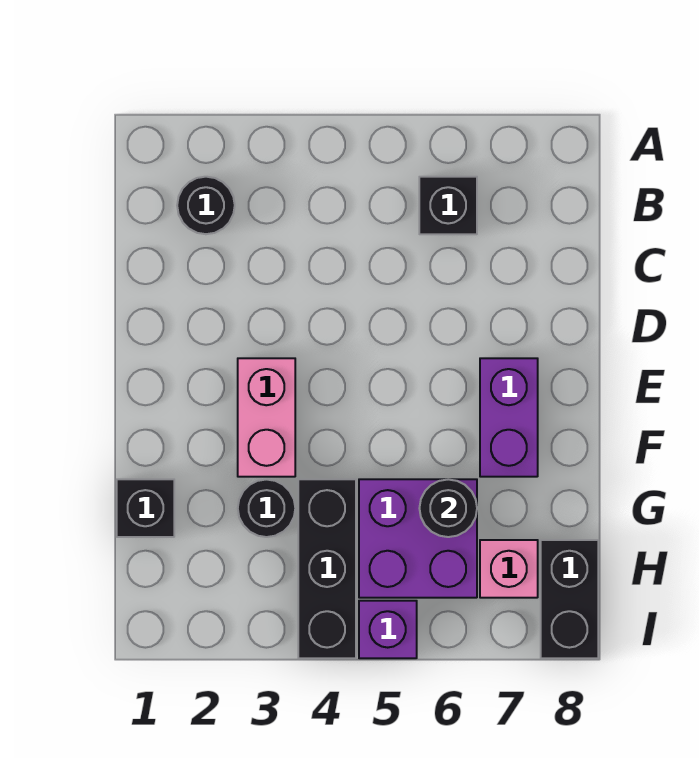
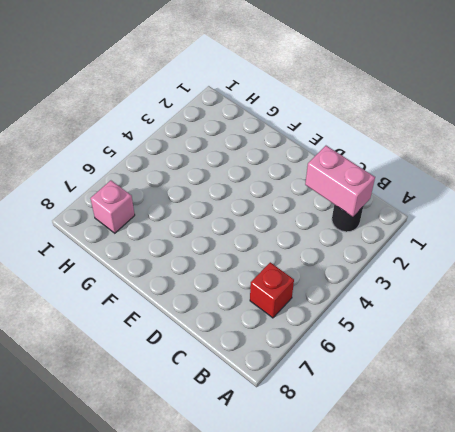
pink brick B2:C2 level 2 -> pink brick E3:F3 level 1
red brick B6 level 1 -> black brick B6 level 1
none -> purple brick E7:F7 level 1
none -> black brick G1 level 1
none -> black round brick G3 level 1

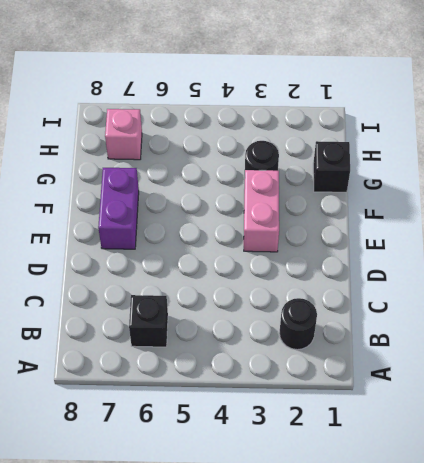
none -> black brick G4:I4 level 1
none -> purple brick G5:H6 level 1
none -> black brick H8:I8 level 1

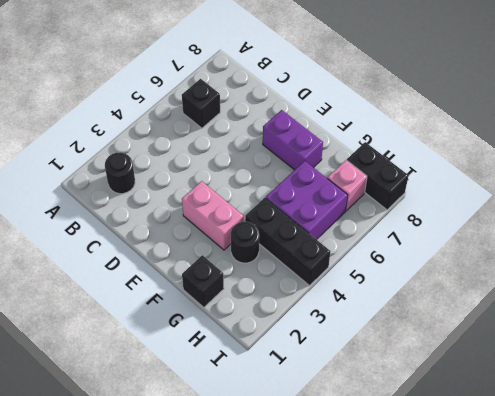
none -> purple brick I5 level 1
none -> black round brick G6 level 2

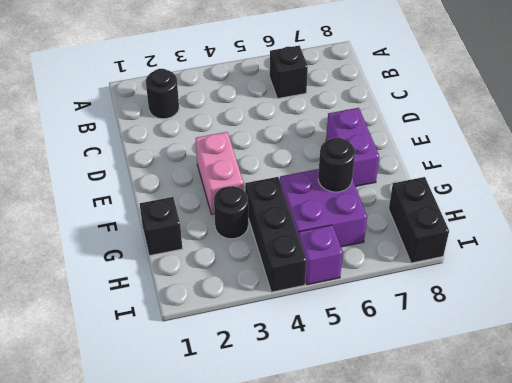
none -> pink brick H7 level 1

